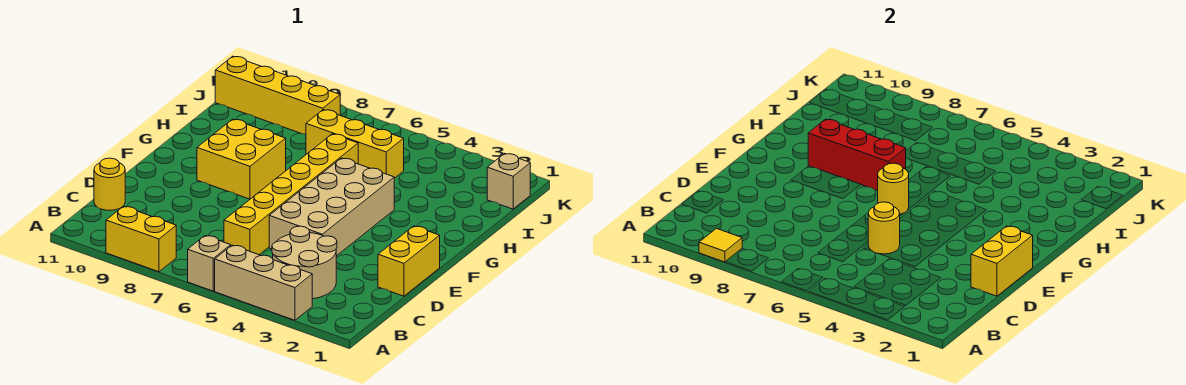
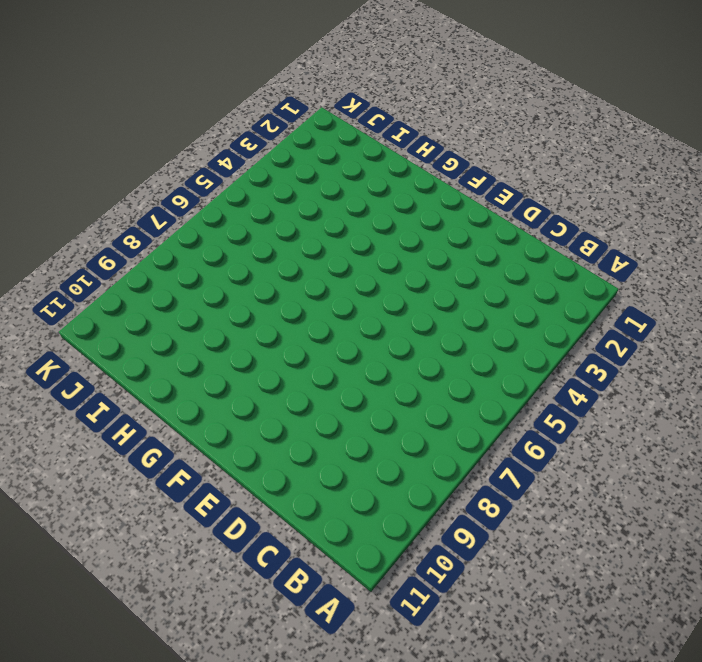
none -> tan brick A3:A5 level 1
none -> tan brick A6 level 1
none -> yellow brick A8:A9 level 1

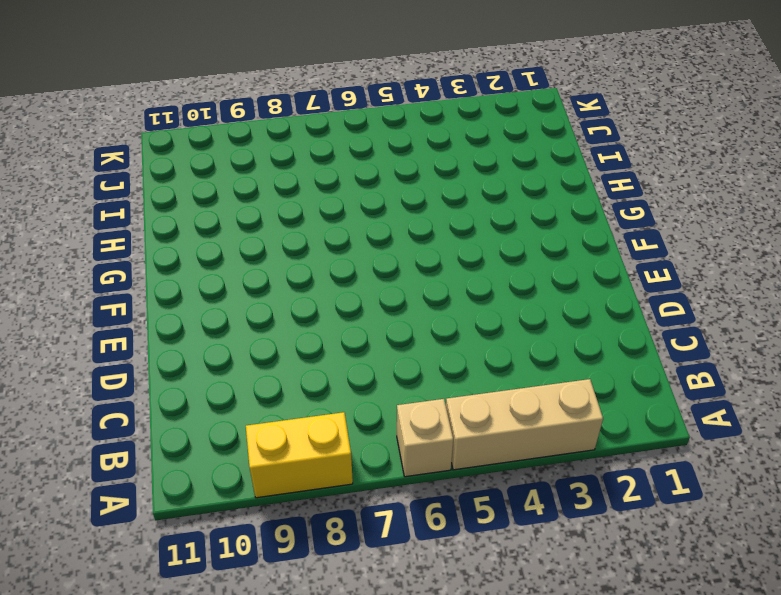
none -> tan round brick B3:C4 level 1
none -> yellow brick C6:H6 level 1
none -> yellow round brick C11 level 1

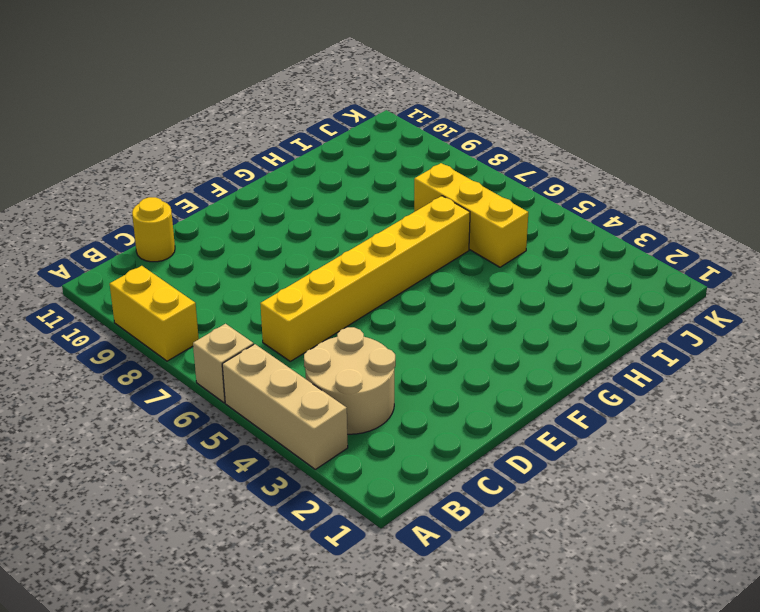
none -> yellow brick D1:E1 level 1
none -> tan brick D4:G5 level 1
none -> yellow brick F8:G9 level 1

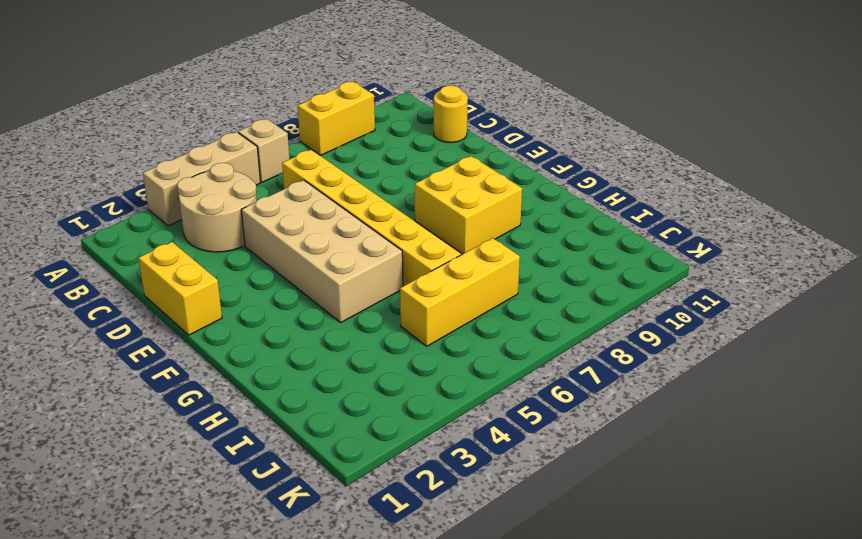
none -> tan brick J1 level 1
none -> yellow brick J8:J11 level 1
none -> yellow tile A9 level 2

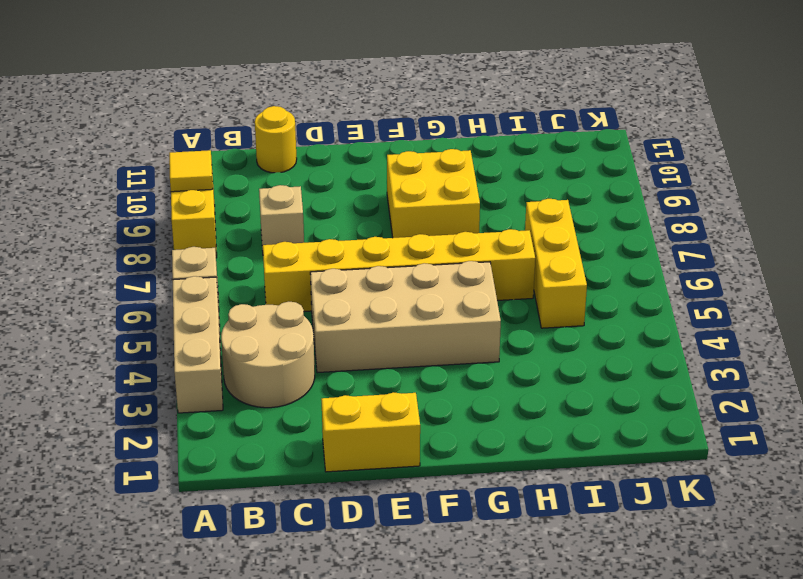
tan brick C8 level 1 -> tan brick J1 level 1
none -> yellow brick J8:J11 level 1
none -> yellow brick D1:E1 level 2
none -> yellow round brick D5 level 2

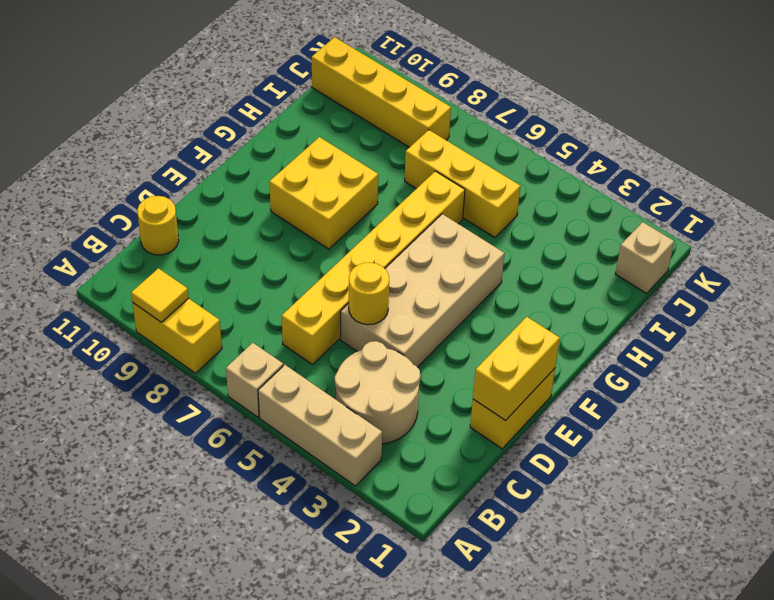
none -> yellow round brick F6 level 2
none -> red brick G7:G9 level 2

